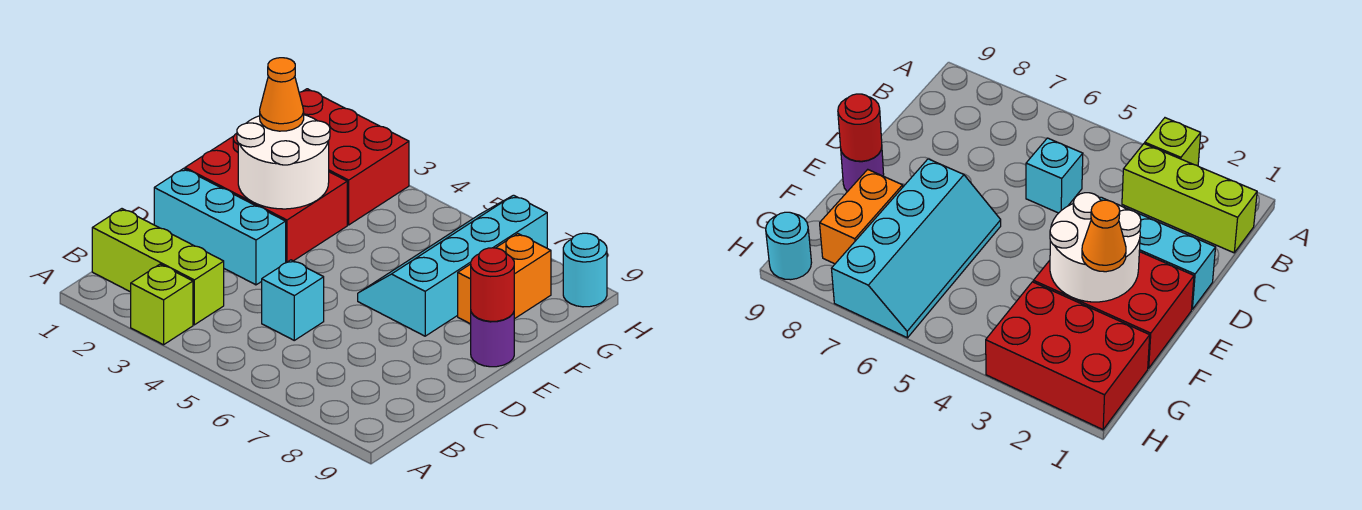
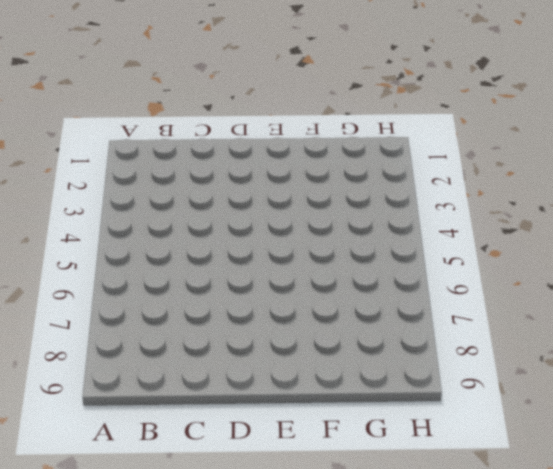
none -> lime brick A3 level 1
none -> lime brick B1:B3 level 1
none -> cyan brick C5 level 1

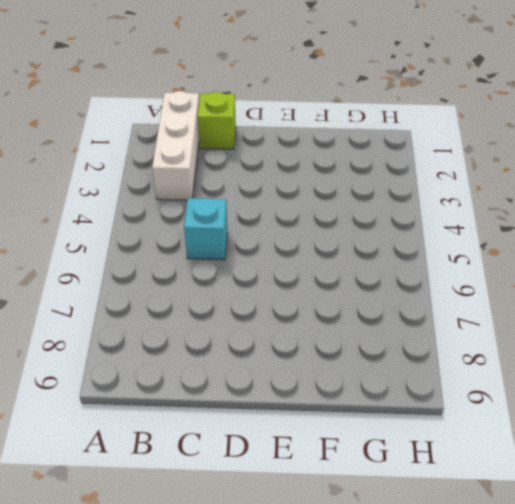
white brick B1:B3 level 1 -> lime brick B1:B3 level 1
lime brick C1 level 1 -> lime brick A3 level 1
none -> cyan brick D1:D3 level 1
none -> red brick E1:F3 level 1
none -> cyan slope E6:H7 level 1 top 7

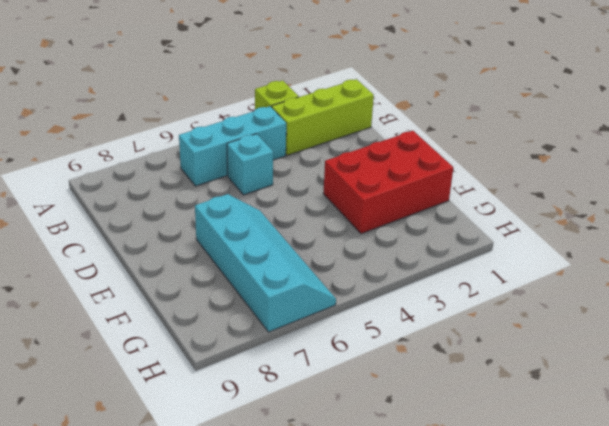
cyan brick B4:B6 level 1 -> cyan brick D1:D3 level 1
none -> purple round brick E9 level 1
none -> orange brick F8:G8 level 1
none -> red brick G1:H3 level 1

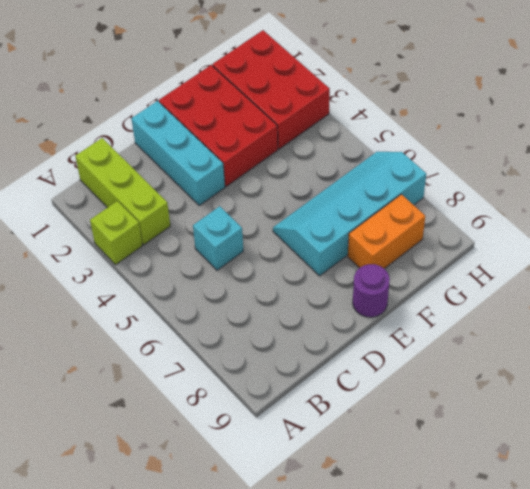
none -> cyan round brick H9 level 1
none -> white round brick E2:F3 level 2
none -> red round brick E9 level 2

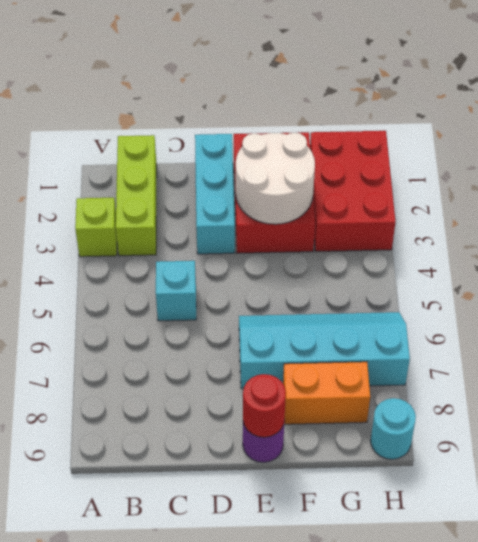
none -> orange cone F2 level 3

